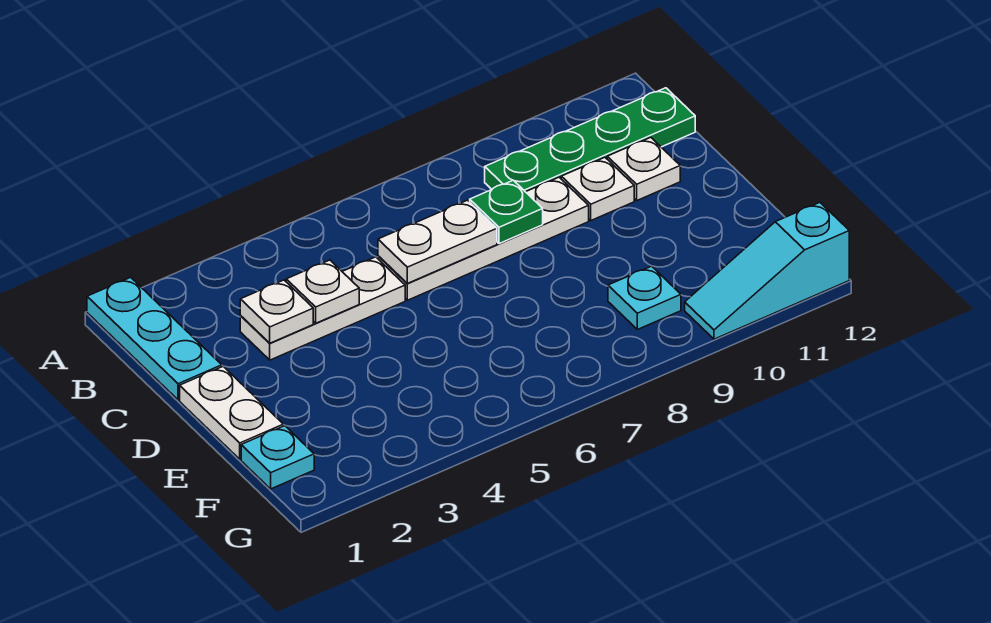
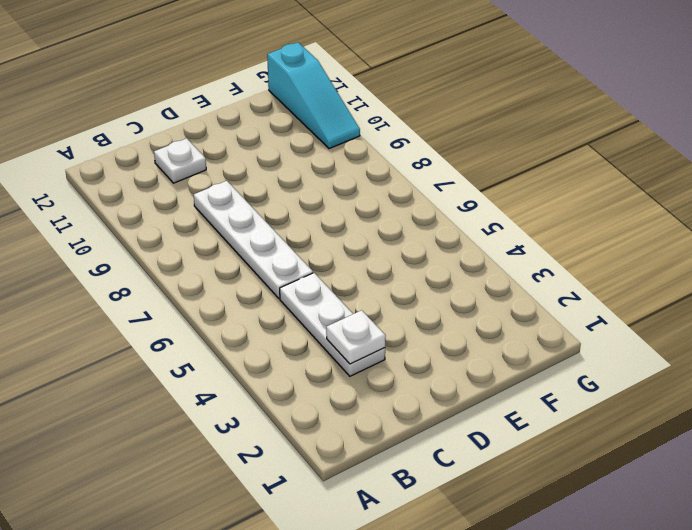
none -> cyan plate A1:C1 level 1
none -> green plate B9:B12 level 1
none -> white plate C10 level 1

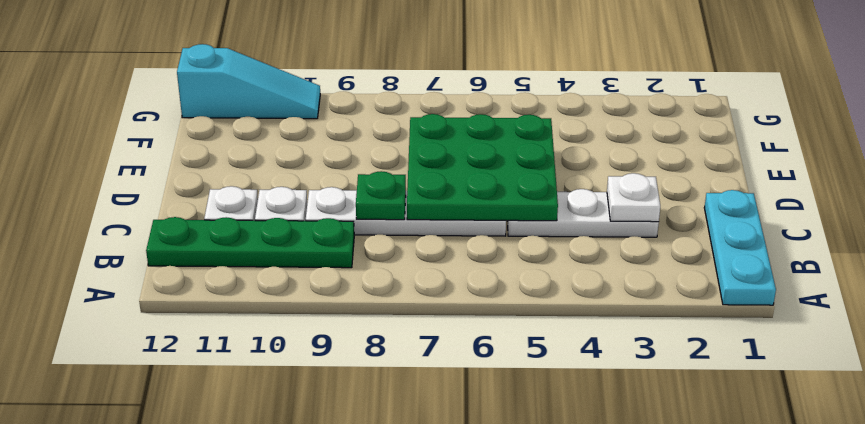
green plate C5:E7 level 2 -> white plate C6:C7 level 2
none -> white plate D1:E1 level 1
none -> cyan plate F1 level 1
none -> cyan plate F9 level 1

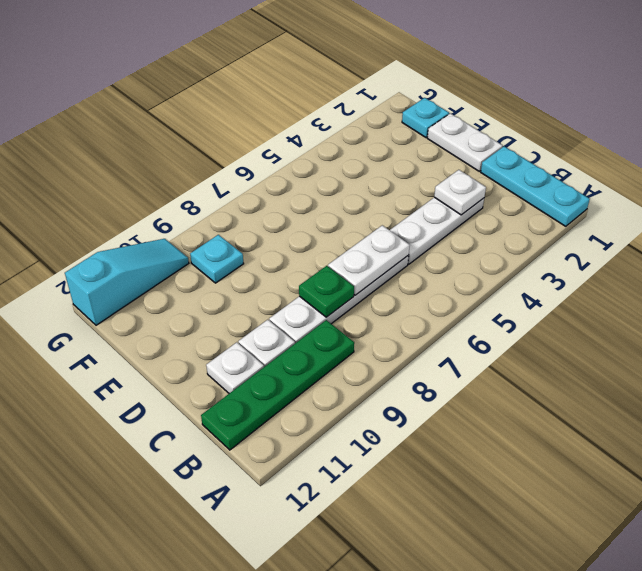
none -> white plate C4 level 2

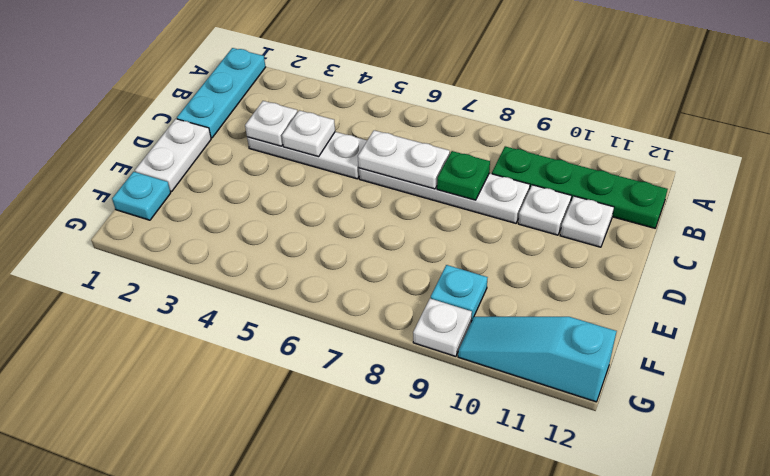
white plate G9 level 1 -> none

